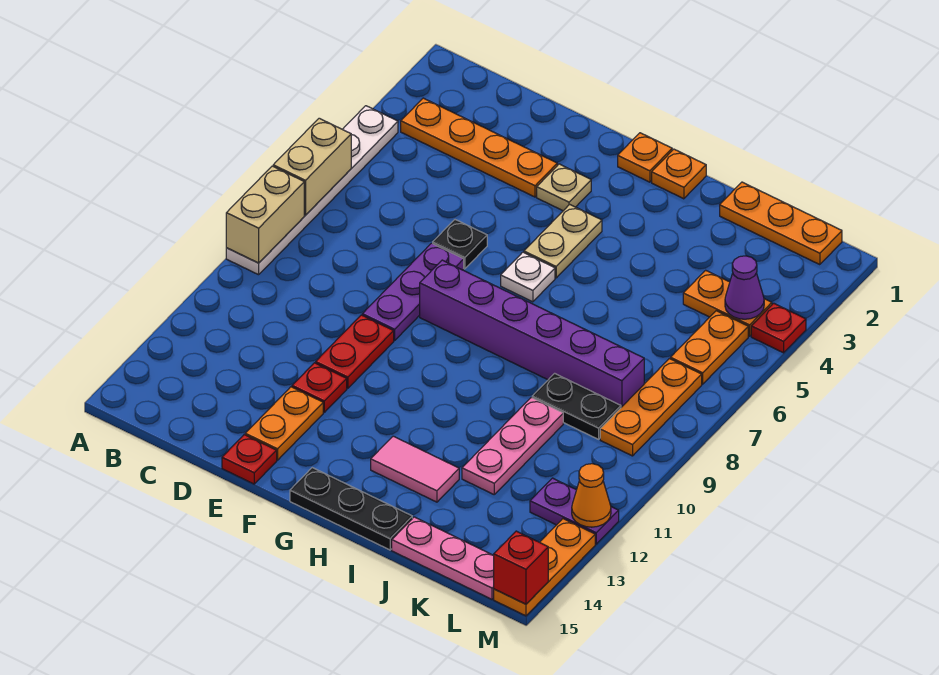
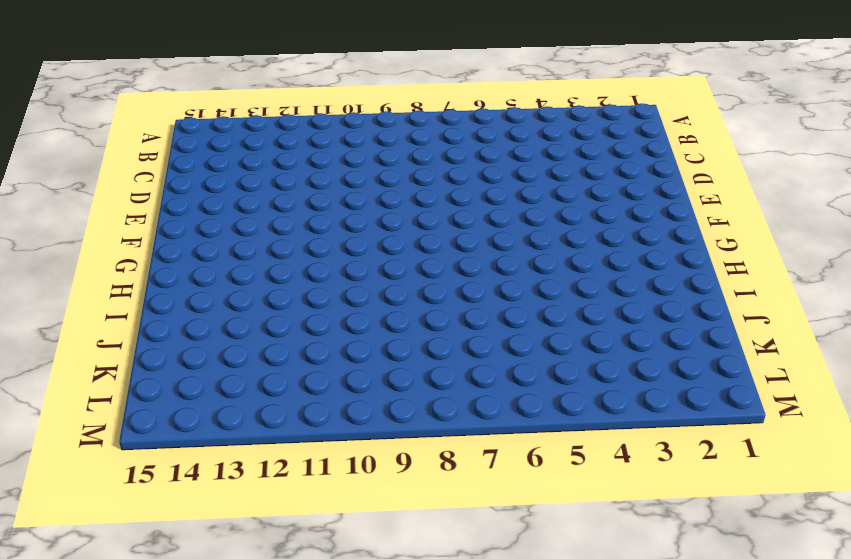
none -> white plate A4:A9 level 1
none -> orange plate B3:E3 level 1
none -> black plate E6 level 1
none -> purple plate E7:E9 level 1

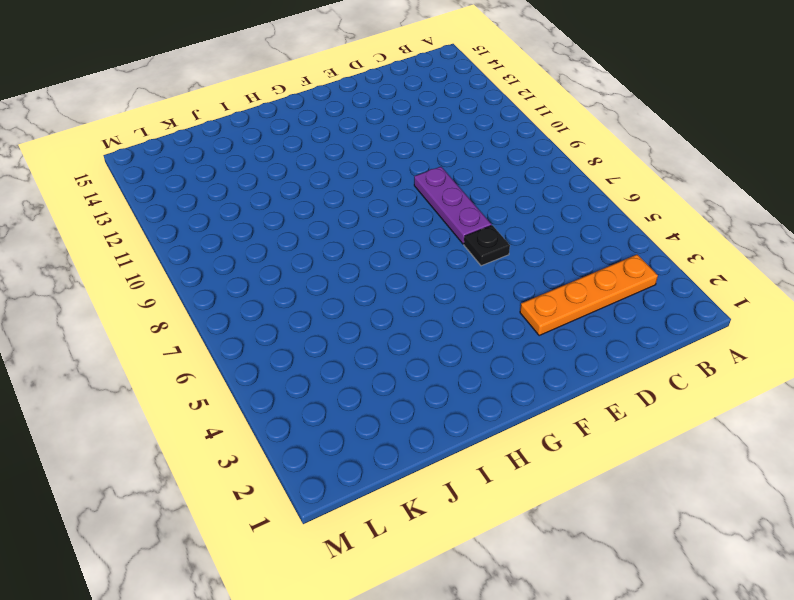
none -> white plate A4:A9 level 1
none -> red plate E10:E11 level 1
none -> red plate E12 level 1
none -> orange plate E13:E14 level 1

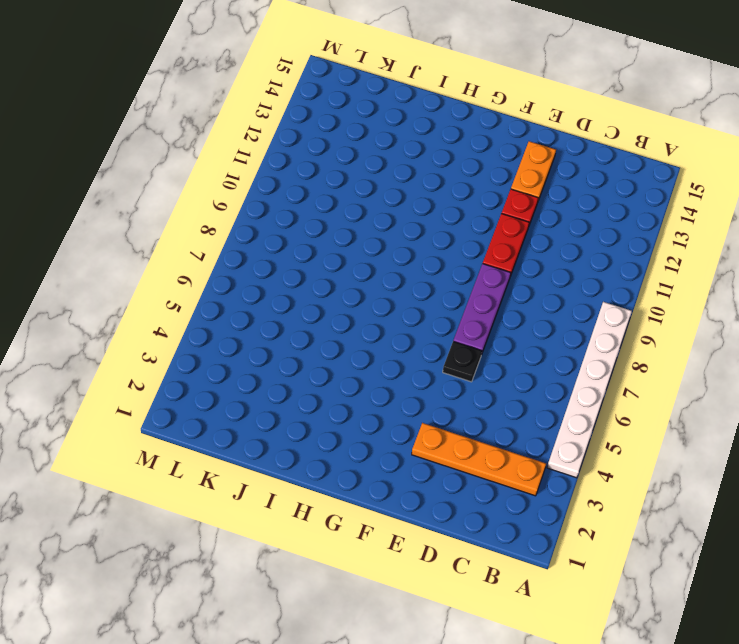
none -> red plate E15 level 1
none -> tan plate F3 level 1
none -> purple brick F8:K8 level 1
none -> orange plate G1 level 1

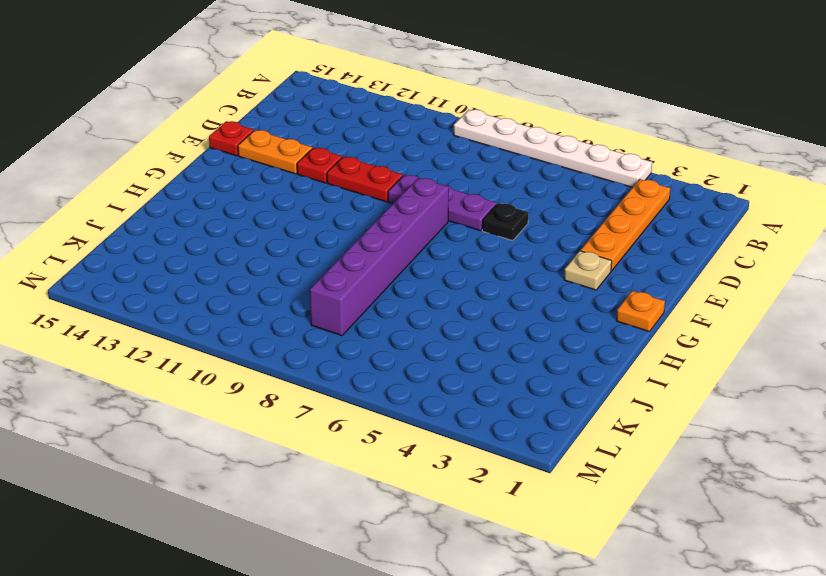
none -> tan plate G4:G5 level 1
none -> white plate G6 level 1
none -> black plate G15:I15 level 1
none -> orange plate H1 level 1

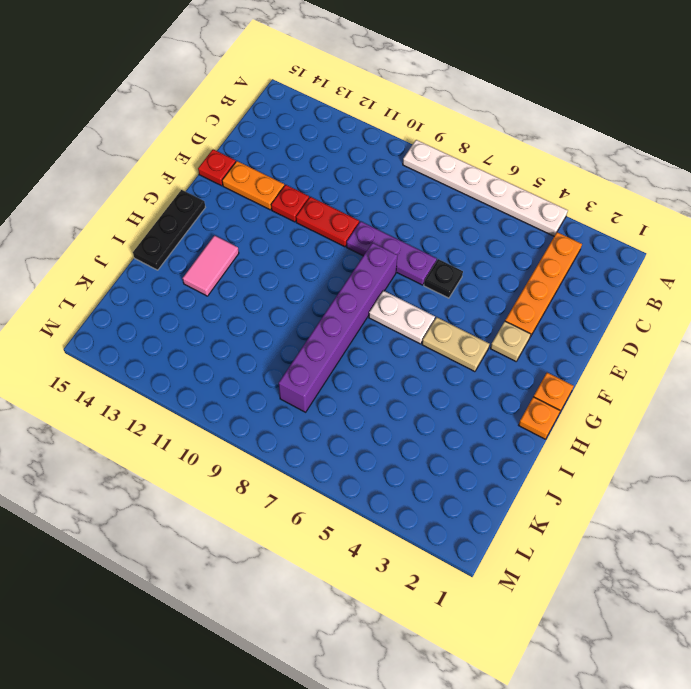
white plate G6:G7 level 1 -> white plate G6 level 1
none -> orange plate J1:L1 level 1
none -> black plate J9:K9 level 1
none -> pink plate J10:J12 level 1
none -> pink plate J15:L15 level 1

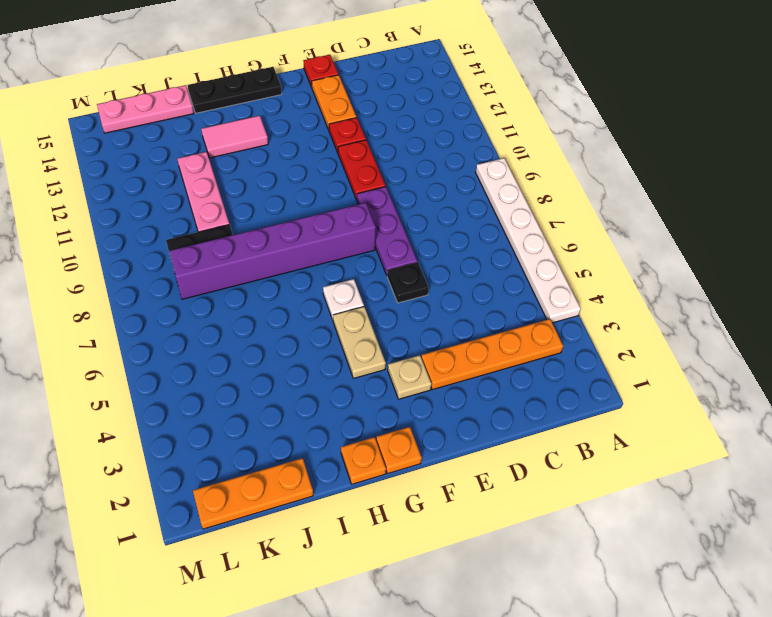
none -> orange plate K4:L4 level 1
none -> orange plate L5:L6 level 1
none -> orange plate L7:L9 level 1
none -> purple plate L12:M12 level 1

